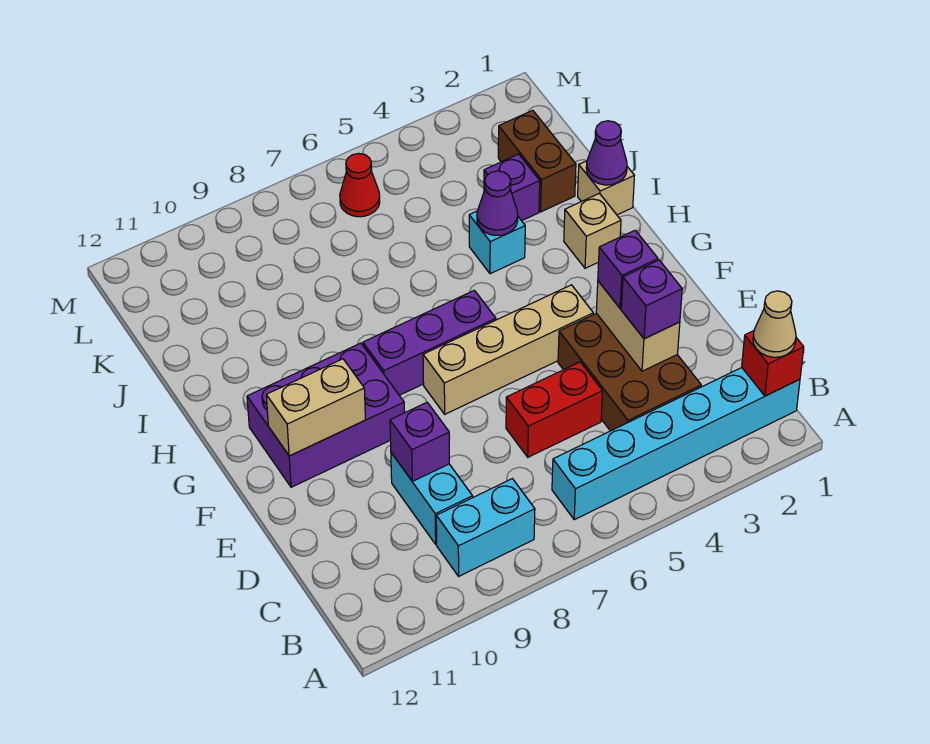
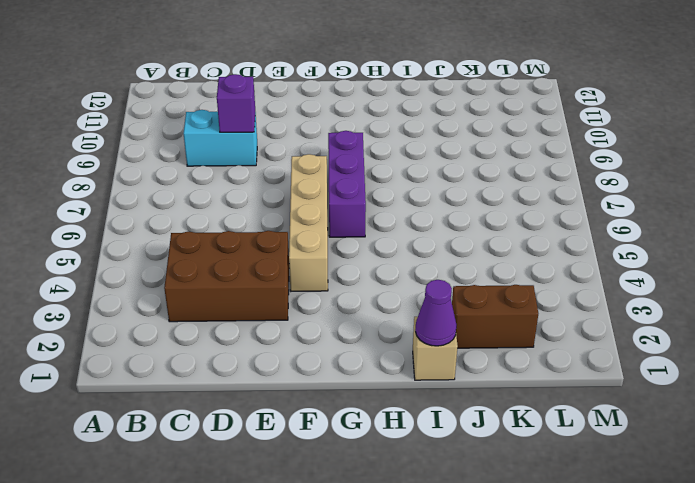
none -> cyan brick B1:B6 level 1
none -> cyan brick B8:B9 level 1
none -> red brick D5:D6 level 1

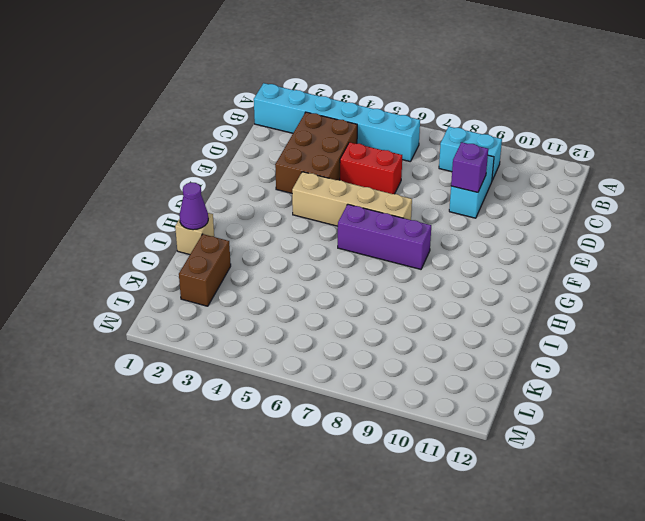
none -> purple brick F9:G11 level 1
none -> tan brick H2 level 1
none -> cyan brick I4 level 1

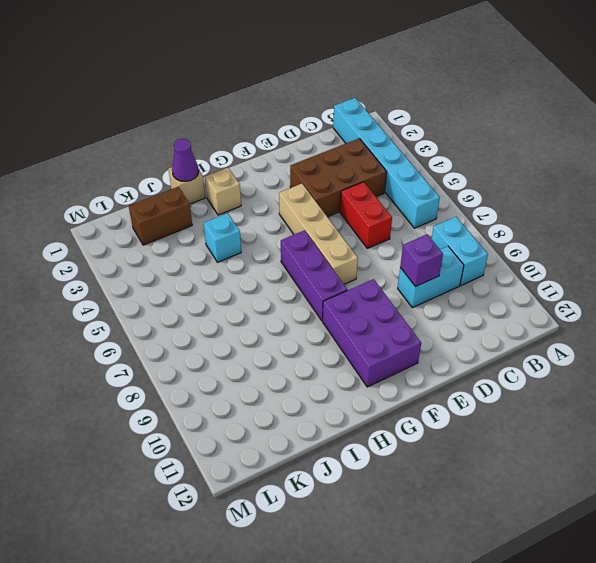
none -> purple brick J3 level 1
none -> red cone L6 level 1
none -> red brick B1 level 2

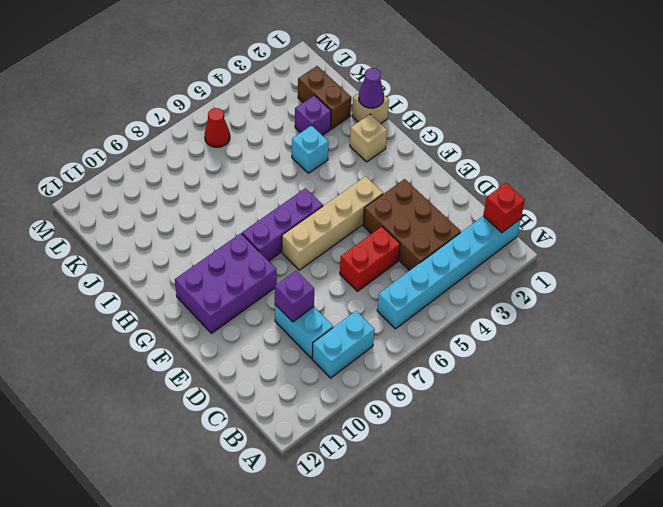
none -> tan brick D3:E3 level 2
none -> tan brick F10:F11 level 2
none -> purple cone I4 level 2

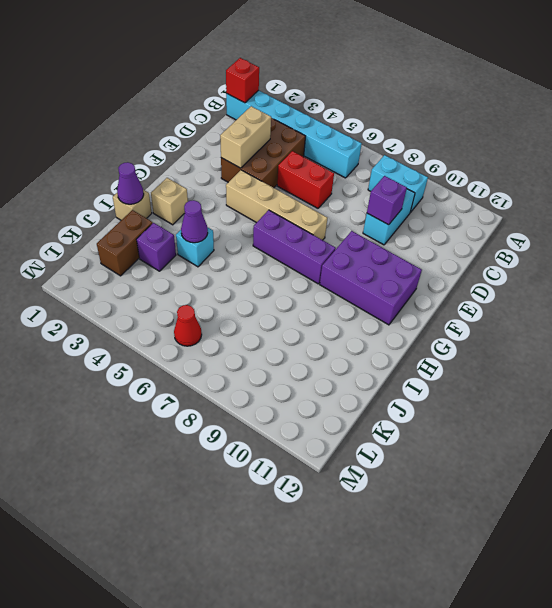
none -> tan brick F10:F11 level 2
none -> tan cone B1 level 3
none -> purple brick D3 level 3

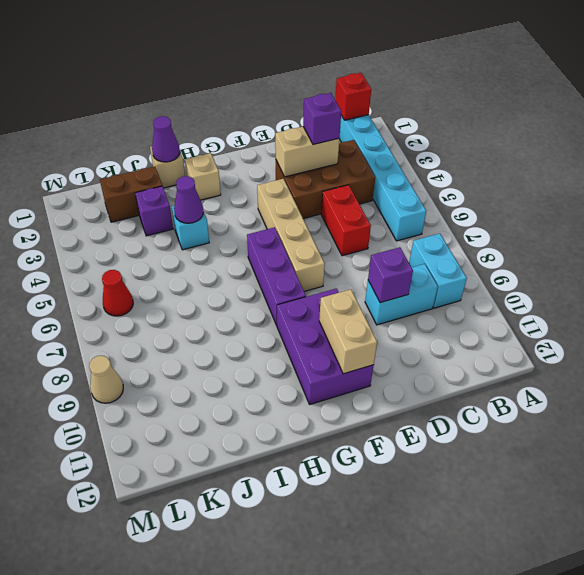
tan cone M9 level 1 -> tan cone B1 level 3
none -> purple brick E3 level 3

